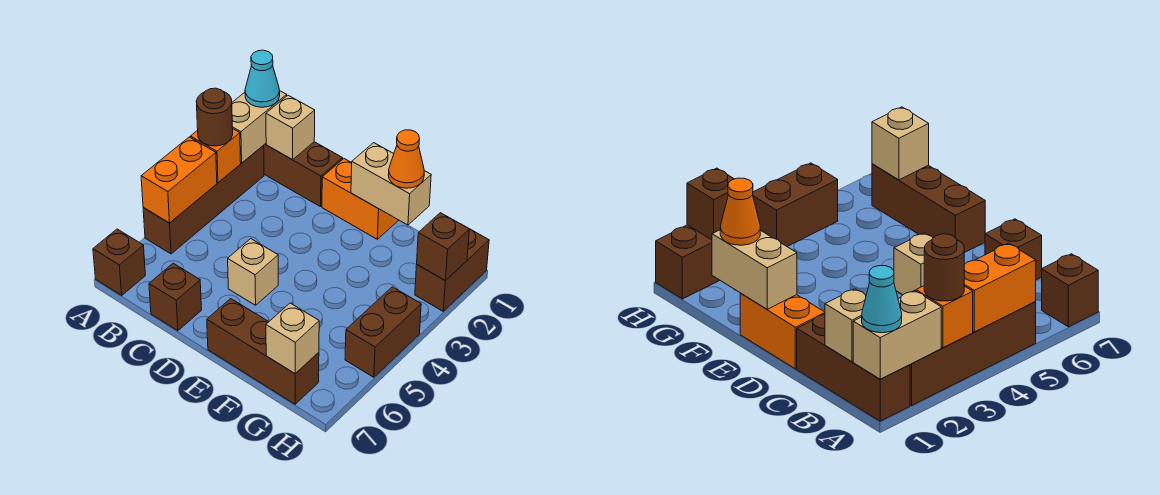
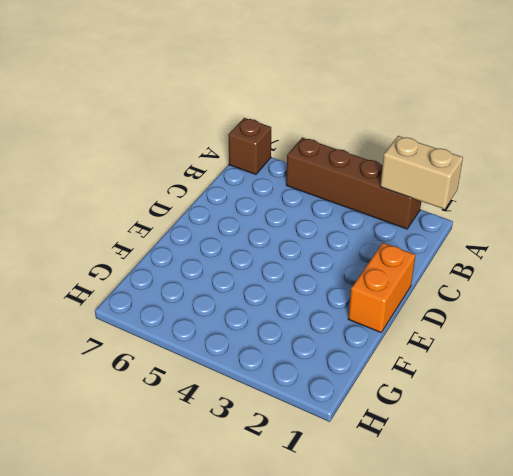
none -> brown brick A1:C1 level 1
none -> brown brick C7 level 1
none -> tan brick D5 level 1

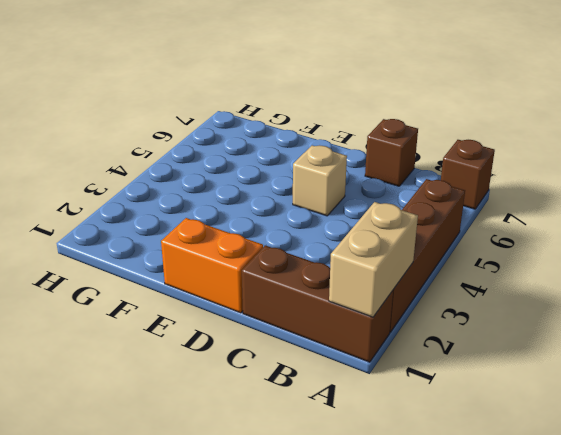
none -> brown brick E7:G7 level 1
none -> brown brick H1:H2 level 1
none -> brown brick H4:H5 level 1

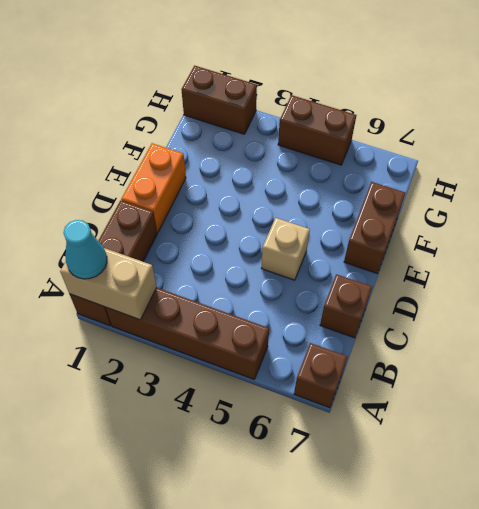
brown brick E7:F7 level 1 -> brown brick E7:G7 level 1
none -> orange brick A3 level 2
none -> orange brick A4:A5 level 2
none -> tan brick B1 level 2

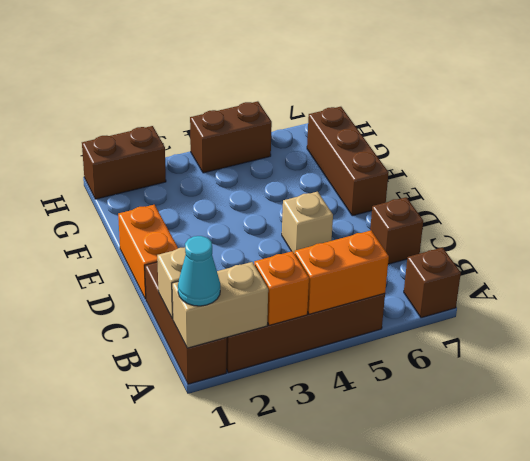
none -> tan brick E1:F1 level 2
none -> tan brick G7 level 2
none -> brown brick H2 level 2

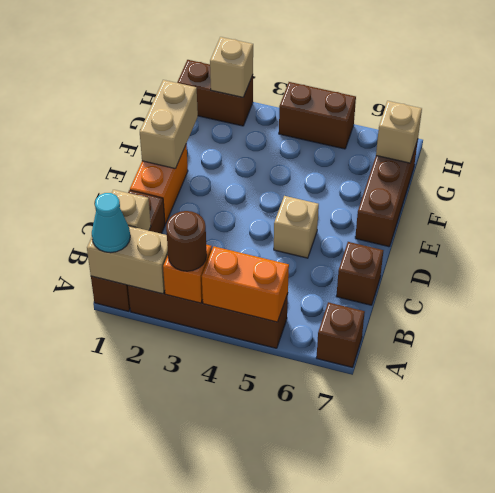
tan brick H2 level 2 -> brown brick H2 level 2
none -> orange cone F1 level 3

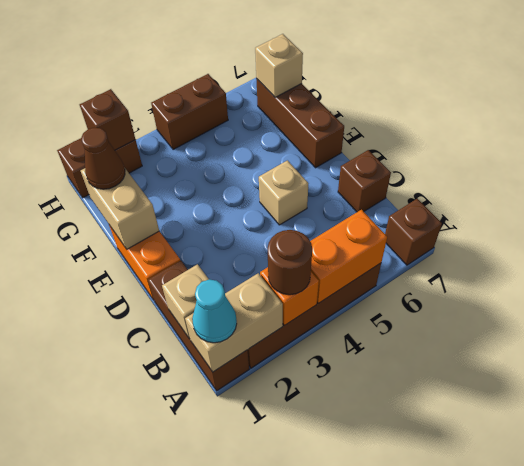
brown cone F1 level 3 -> orange cone F1 level 3

